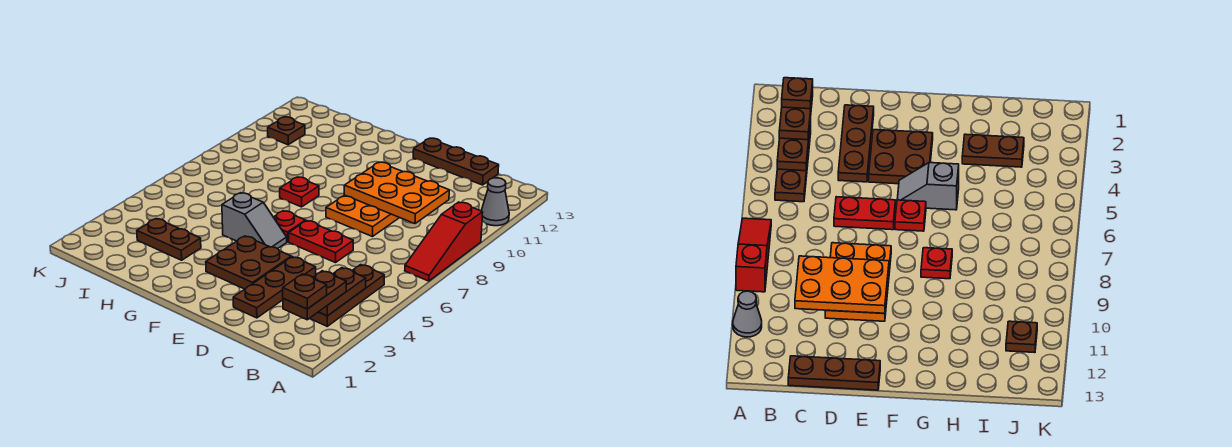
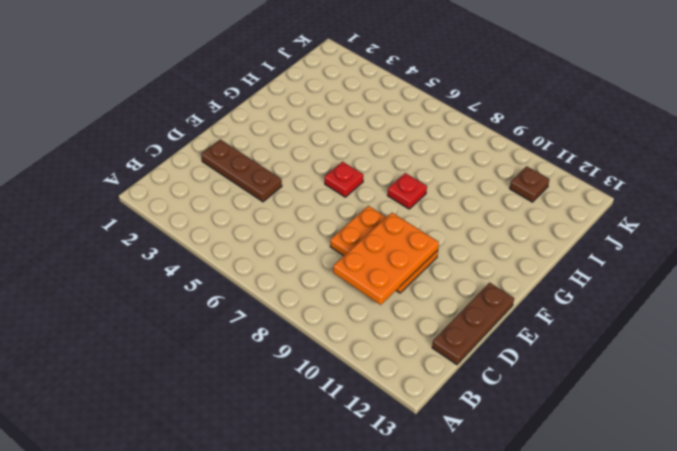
none -> red slope A7:A9 level 1 top 9
none -> grey cone A11 level 1
none -> brown plate B3:B5 level 1

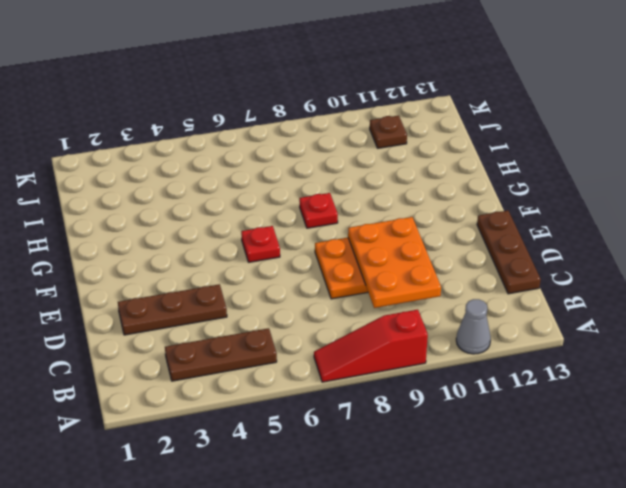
none -> red plate D6:E6 level 1
none -> brown plate E3:F4 level 1
none -> grey slope F5:G5 level 1 top G

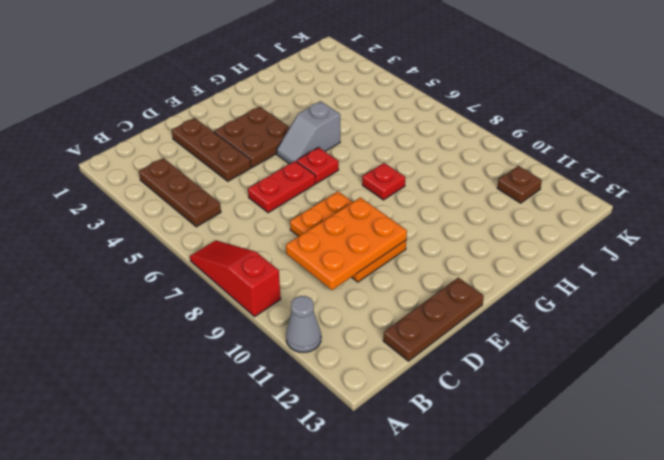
none -> brown plate H3:I3 level 1
none -> brown plate B3:B4 level 2
none -> brown plate B2:B3 level 3

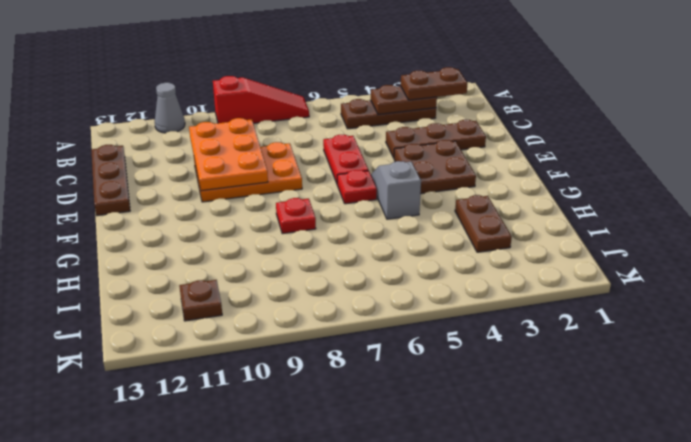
none -> brown plate B2 level 4

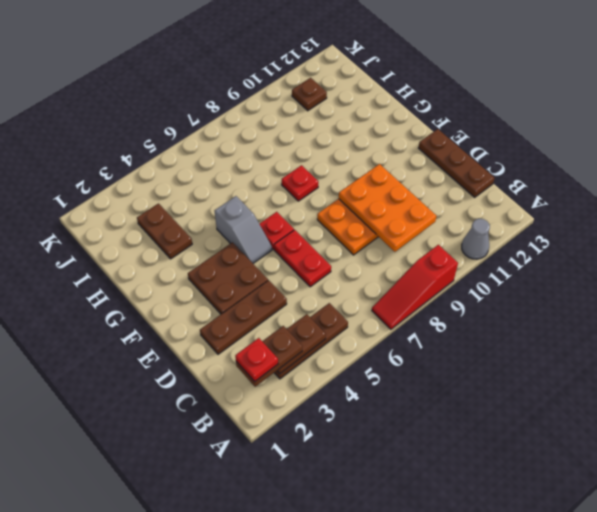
red plate B2 level 4 -> brown plate B2 level 4

